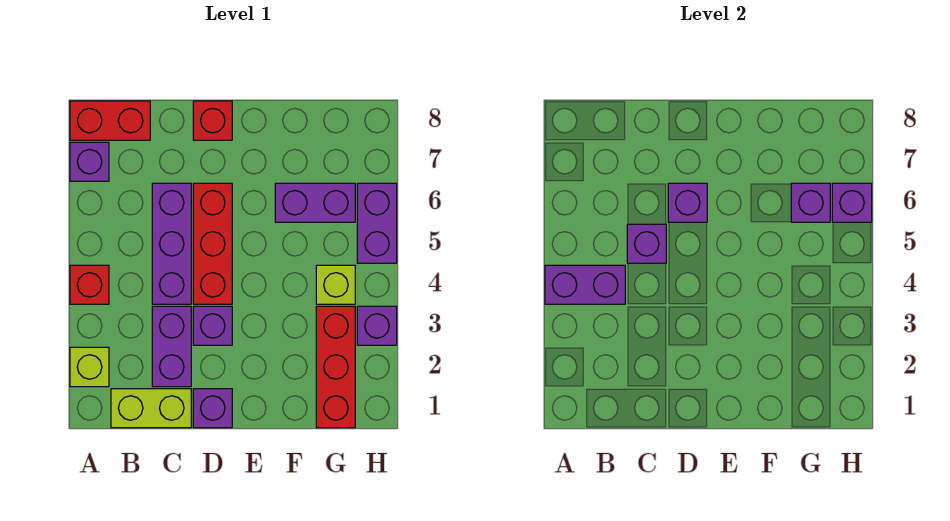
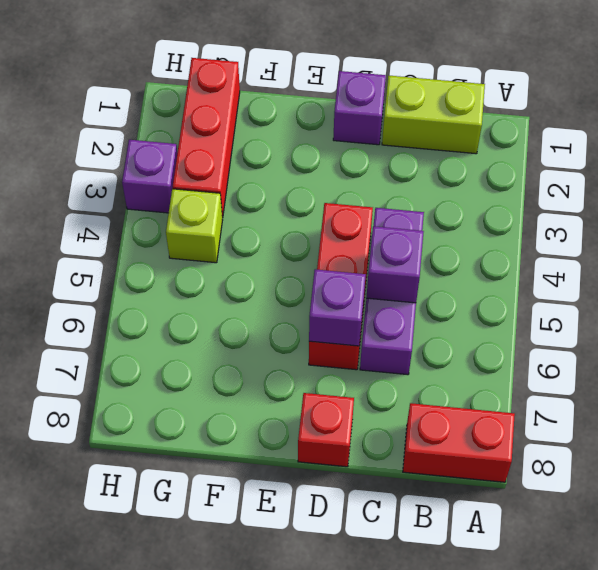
none -> lime brick A2 level 1
none -> red brick A4 level 1
none -> purple brick A7 level 1

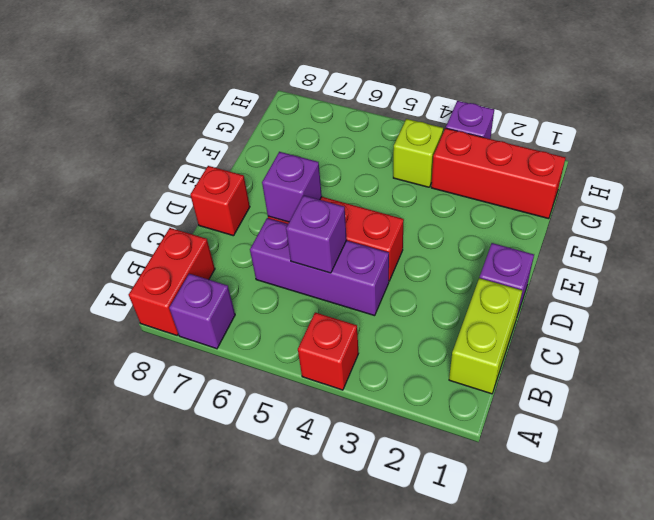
none -> lime brick A2 level 1
none -> purple brick C2:C3 level 1
none -> purple brick D3 level 1

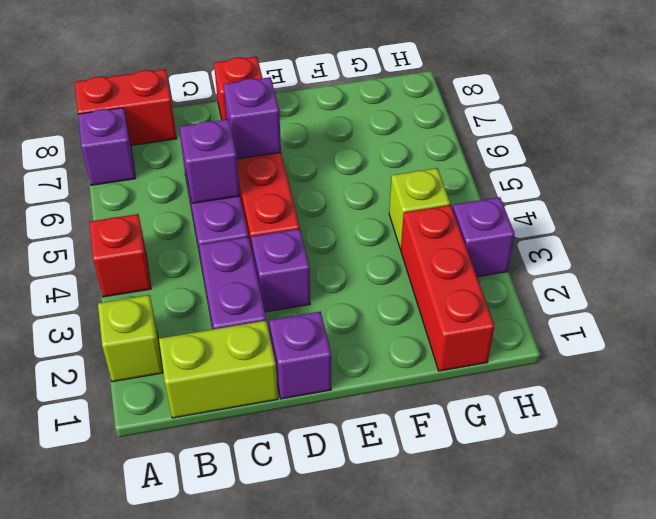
none -> purple brick F6:G6 level 1
none -> purple brick H5:H6 level 1
none -> purple brick A4:B4 level 2

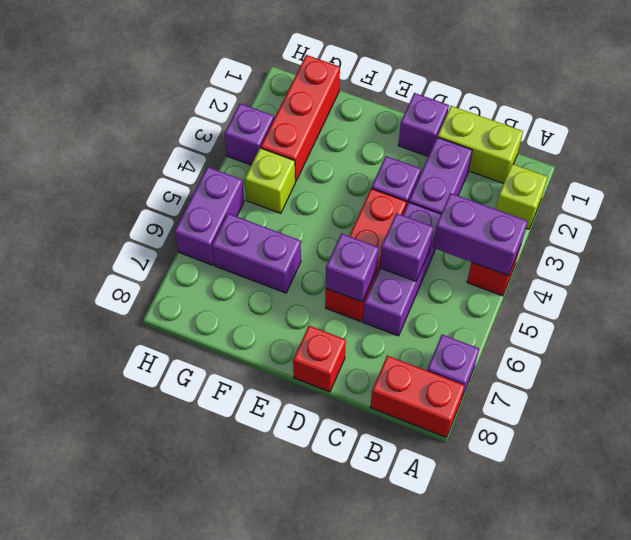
none -> purple brick G6 level 2
none -> purple brick H6 level 2

